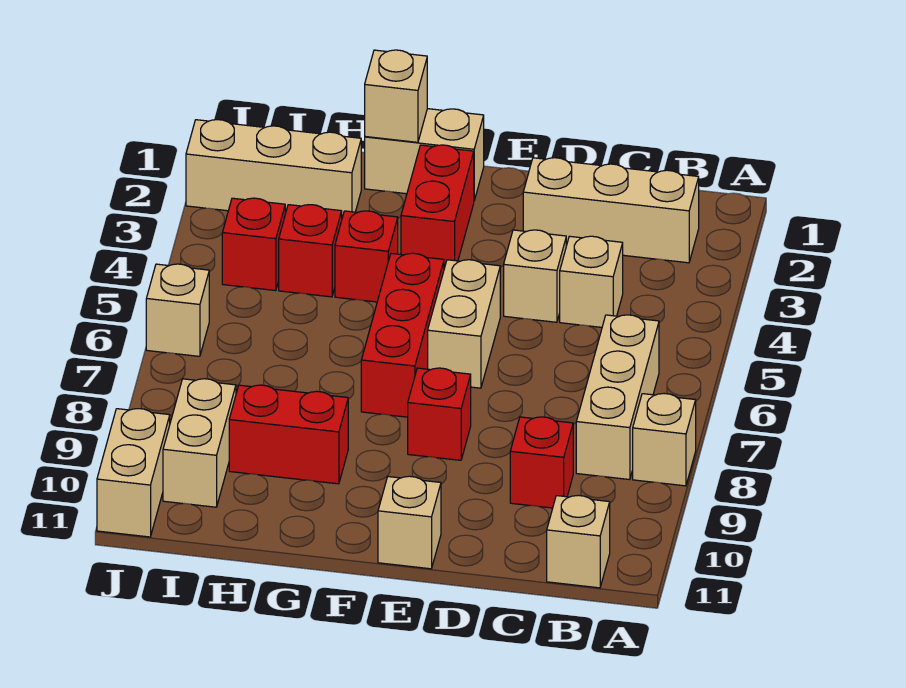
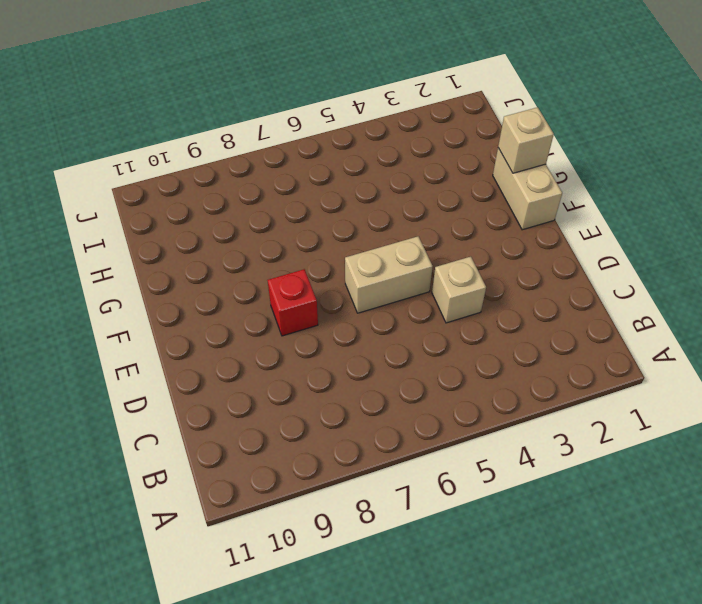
none -> tan brick A8 level 1
none -> tan brick B2:D2 level 1
none -> tan brick B6:B8 level 1

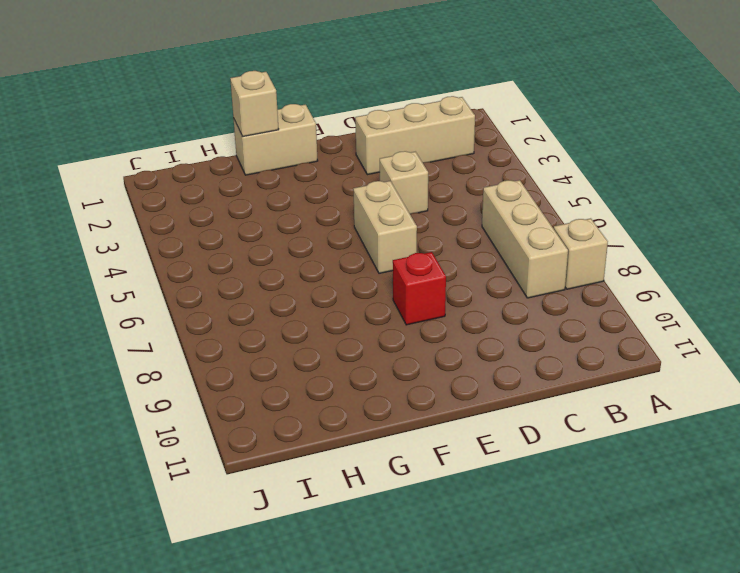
none -> tan brick B11 level 1
none -> tan brick C4 level 1
none -> red brick C9 level 1

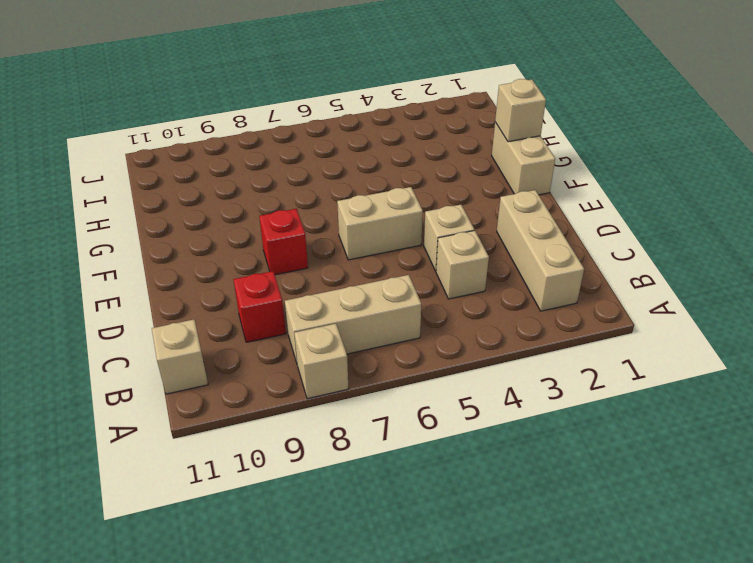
none -> tan brick E11 level 1
none -> red brick F2:F3 level 1
none -> red brick F5:F7 level 1

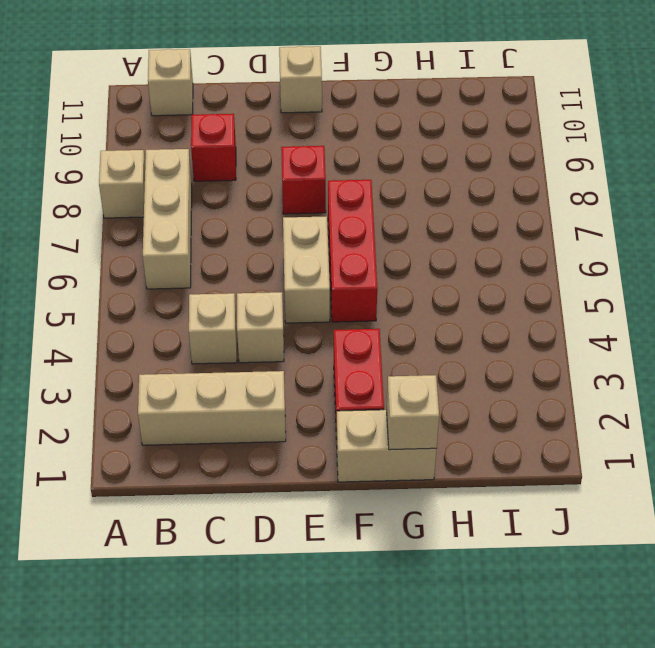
none -> red brick G4 level 1
none -> red brick G9:H9 level 1
none -> tan brick H2:J2 level 1

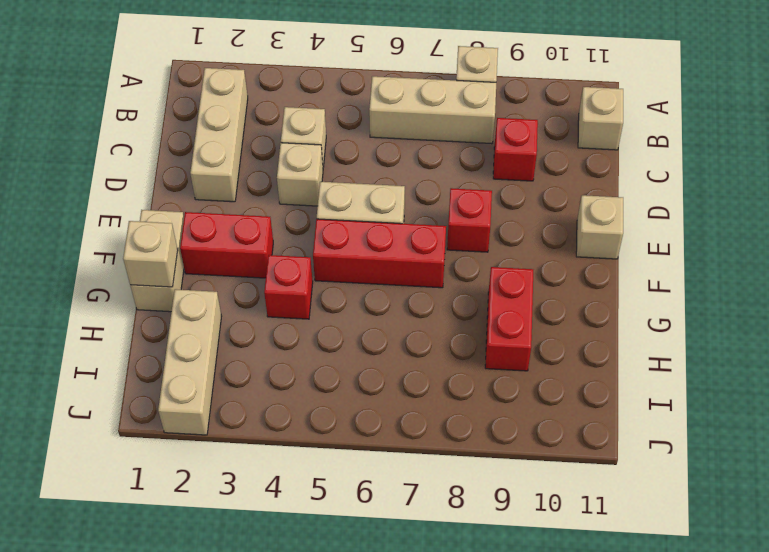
none -> red brick H4 level 1
none -> red brick I4 level 1
none -> tan brick I9:I10 level 1

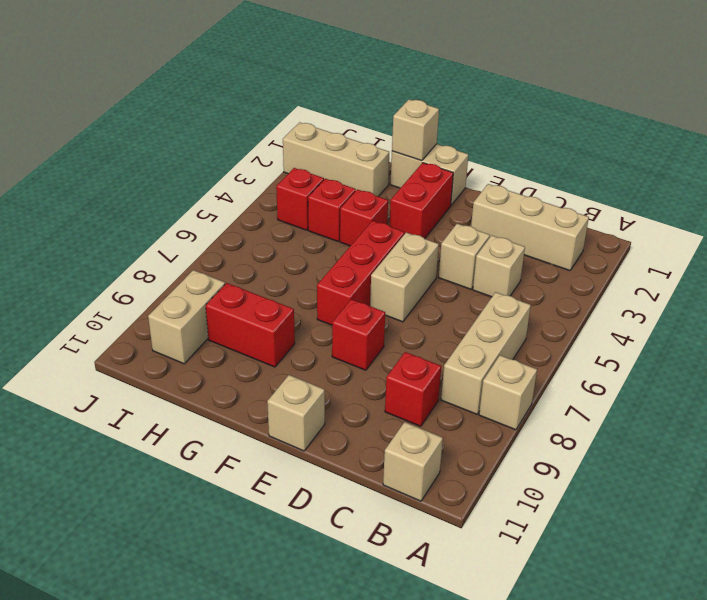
none -> tan brick J6 level 1
none -> tan brick J10:J11 level 1

